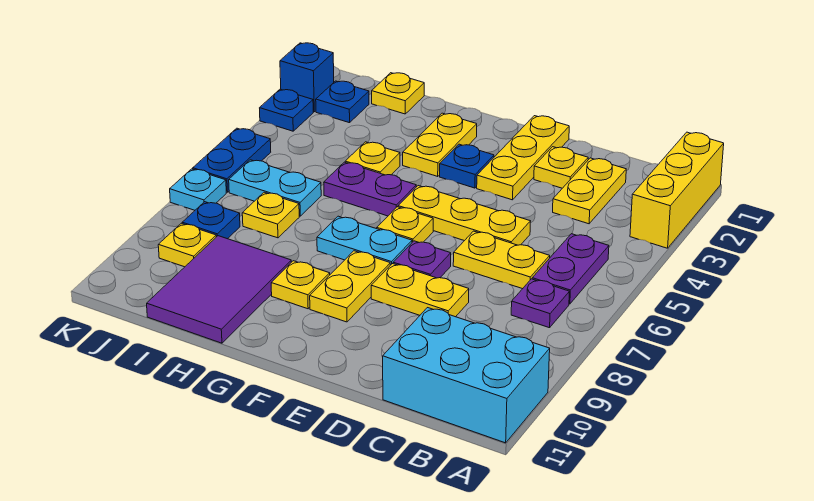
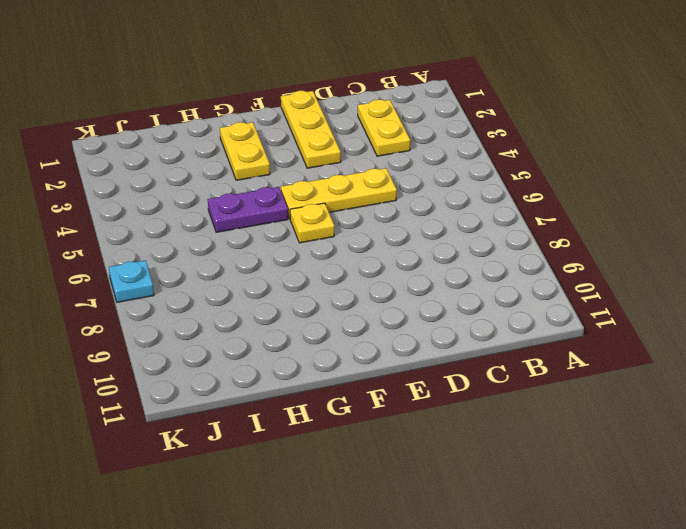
none -> yellow brick A1:A3 level 1
none -> cyan brick A10:C11 level 1
none -> purple plate B5:B6 level 1
none -> purple plate B7 level 1

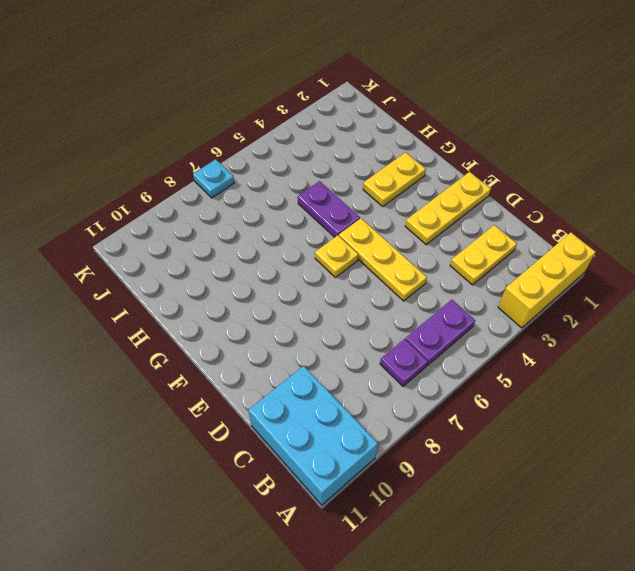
none -> yellow plate C6:D6 level 1
none -> yellow plate D2 level 1
none -> yellow plate D8:E8 level 1
none -> purple plate E7 level 1

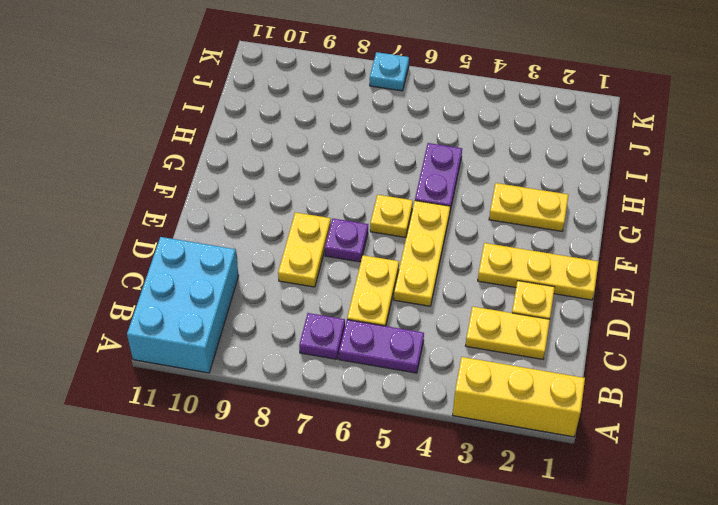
none -> blue plate F3 level 1
none -> cyan plate F7:G7 level 1
none -> yellow plate F8:F9 level 1
none -> yellow plate G9 level 1

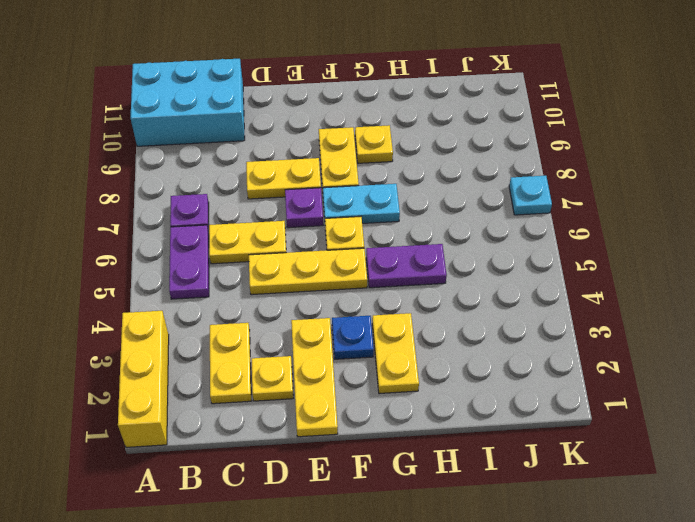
none -> yellow plate H4 level 1
none -> purple tile H9:I11 level 1
none -> yellow plate I1 level 1
none -> cyan plate I6:J6 level 1

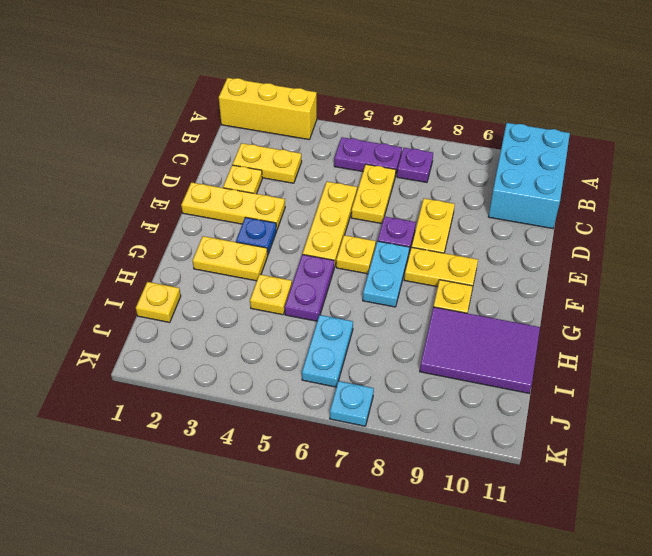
none -> yellow plate I7 level 1
none -> blue plate J2 level 1
none -> blue plate J8 level 1
none -> yellow plate J9 level 1

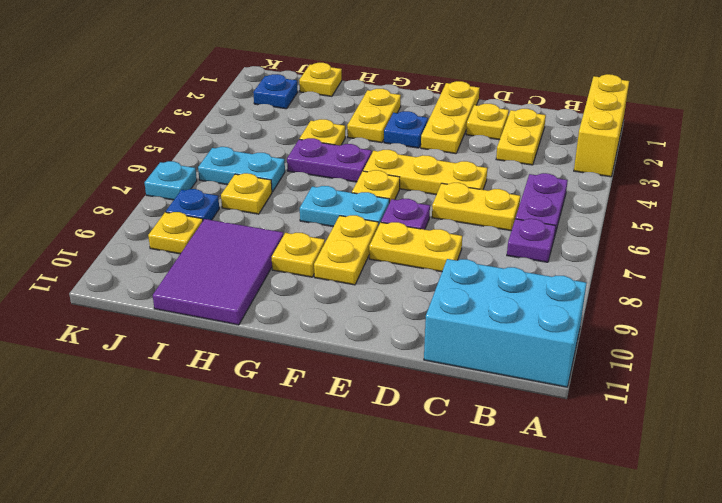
none -> blue brick K2 level 1
none -> blue plate K3 level 1
none -> blue plate K5:K6 level 1

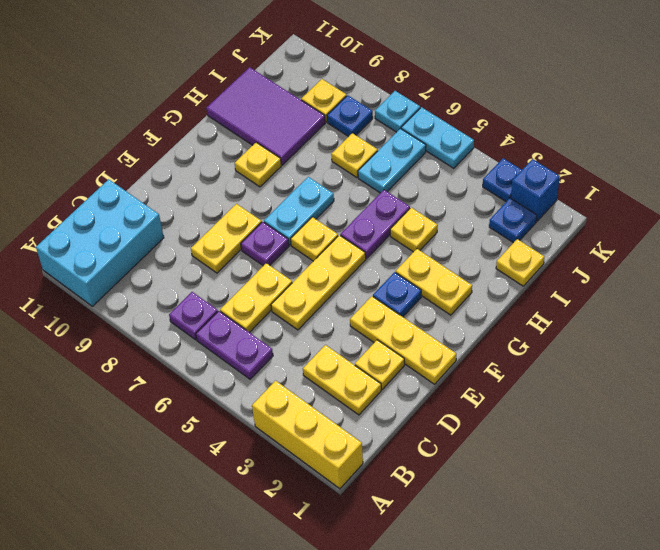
cyan plate K5:K6 level 1 -> blue plate K5:K6 level 1
none -> yellow plate F8:F9 level 1

